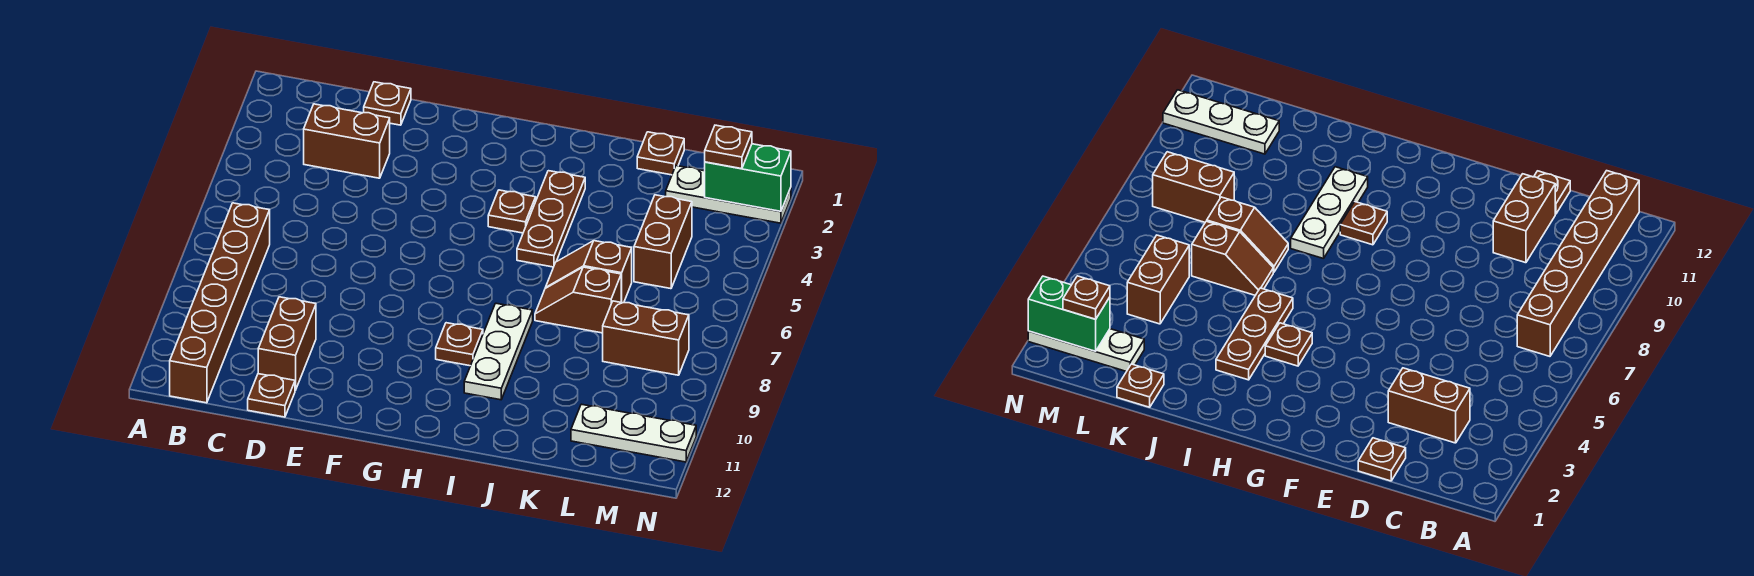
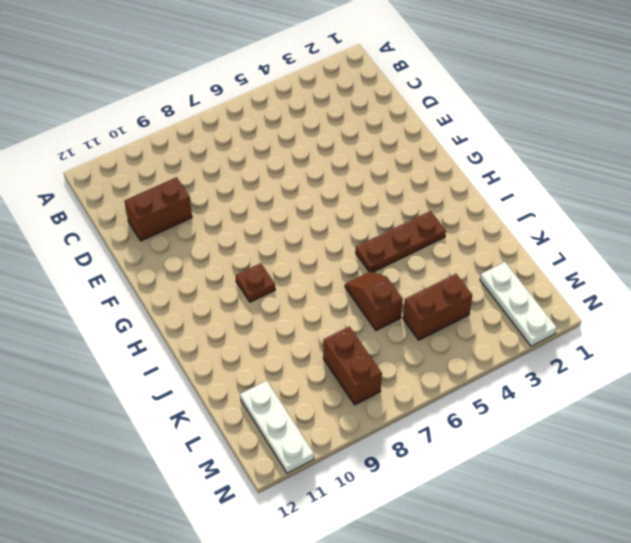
none -> brown brick B7:B12 level 1
none -> brown brick C3:D3 level 1
none -> brown plate D1 level 1

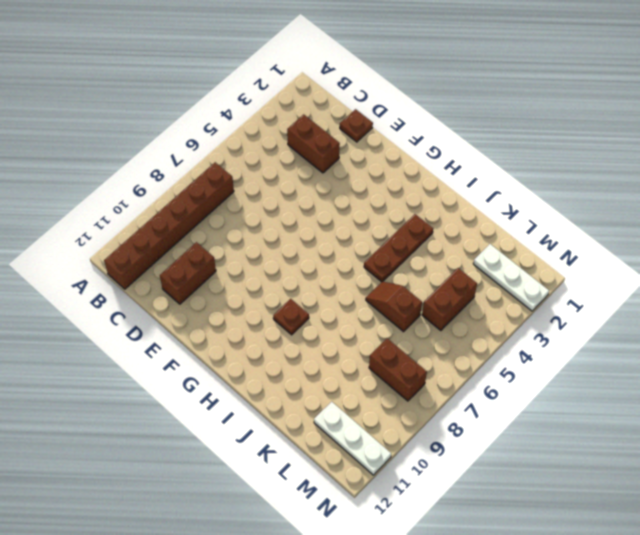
none -> brown plate D12 level 1
none -> brown plate H4 level 1
none -> white plate I8:I10 level 1

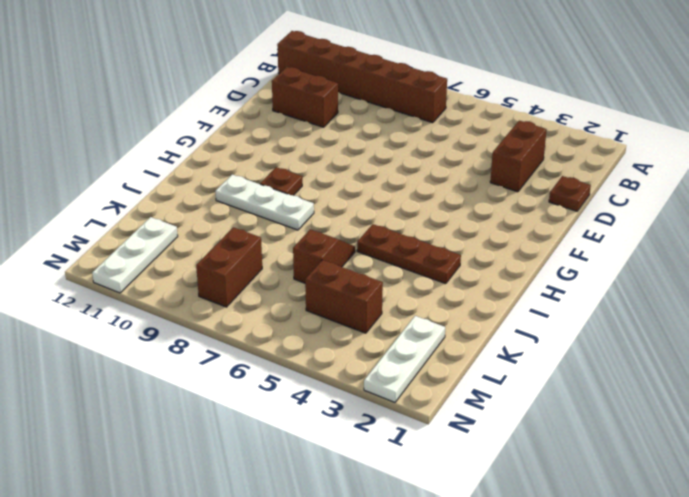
none -> brown plate D12 level 1
none -> brown plate H4 level 1
none -> brown slope J7:K7 level 1 top K

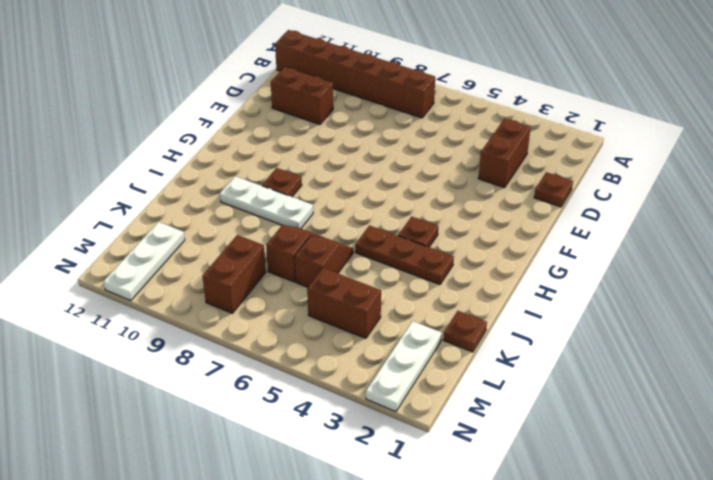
none -> brown plate D12 level 1
none -> green brick M2:N2 level 2
none -> brown plate M2 level 3

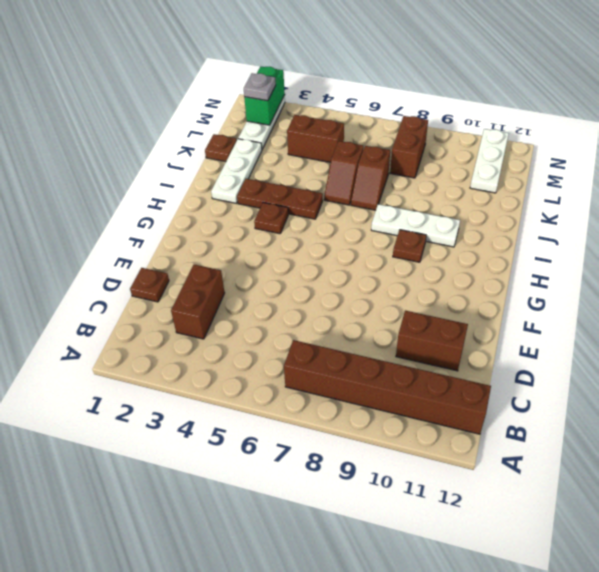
white plate I2:K2 level 1 -> none
grey plate M2 level 3 -> brown plate M2 level 3
none -> brown plate D12 level 1

